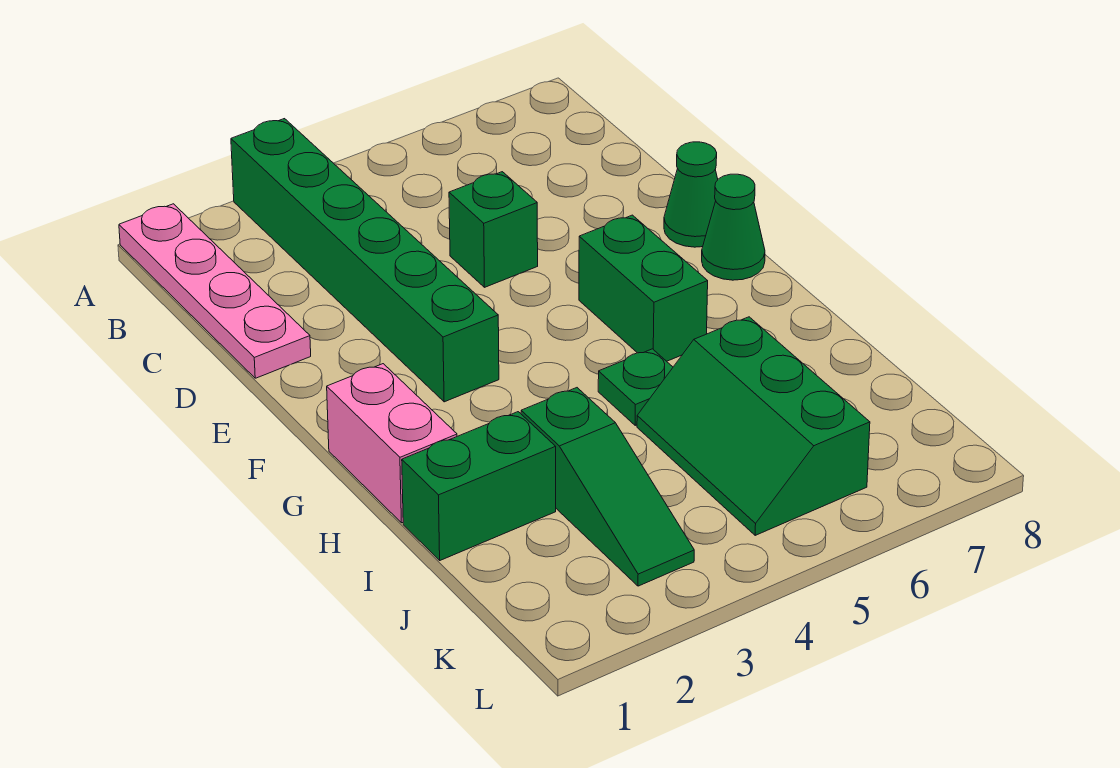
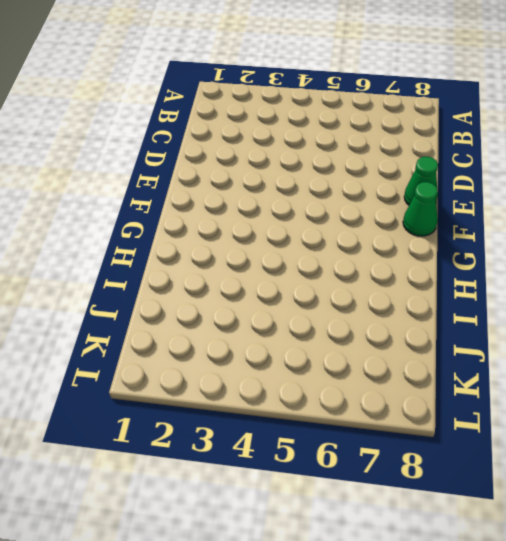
none -> pink plate A1:D1 level 1
none -> green brick A3:F3 level 1

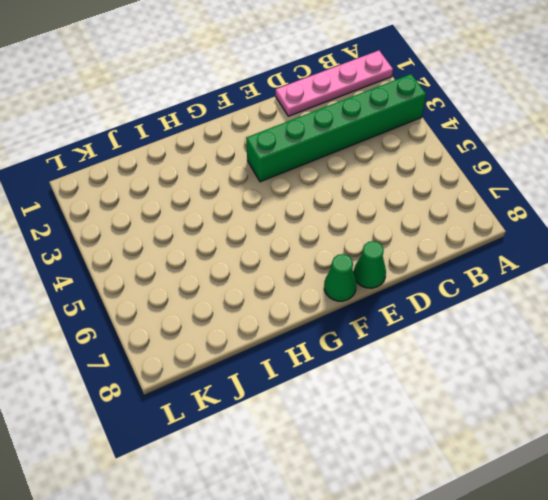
none -> green brick D5 level 1
none -> green brick F6:G6 level 1

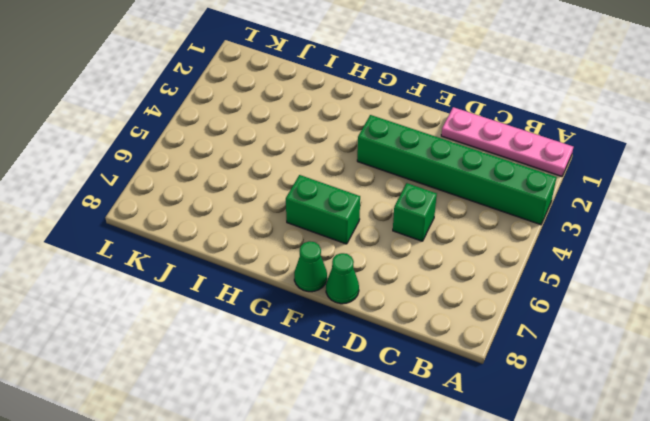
none -> pink brick G1:H1 level 1
none -> green plate H5 level 1

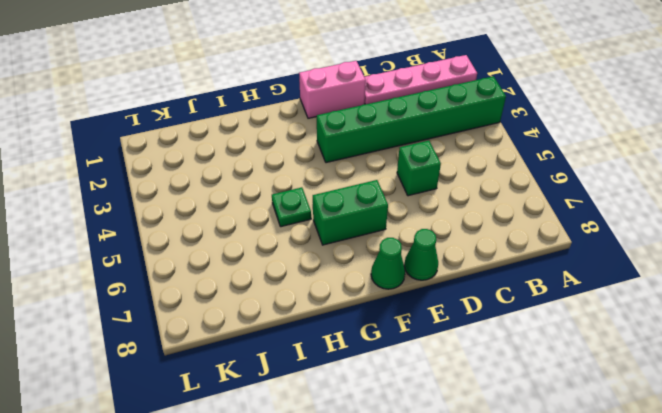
pink brick E1:F1 level 1 -> pink brick G1:H1 level 1
none -> green brick I1:I2 level 1
none -> green slope I3:K3 level 1 top I

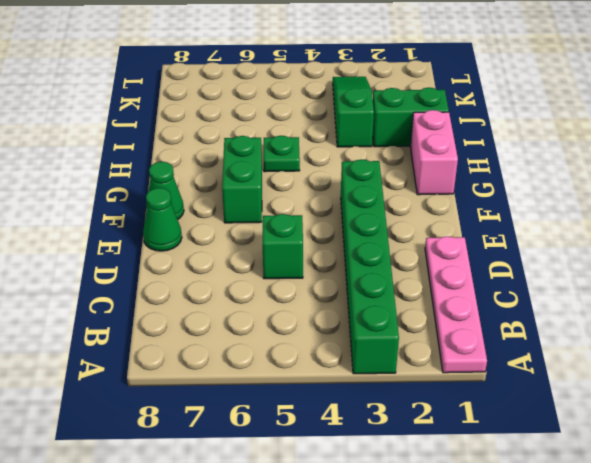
none -> green slope I5:K6 level 1 top 6

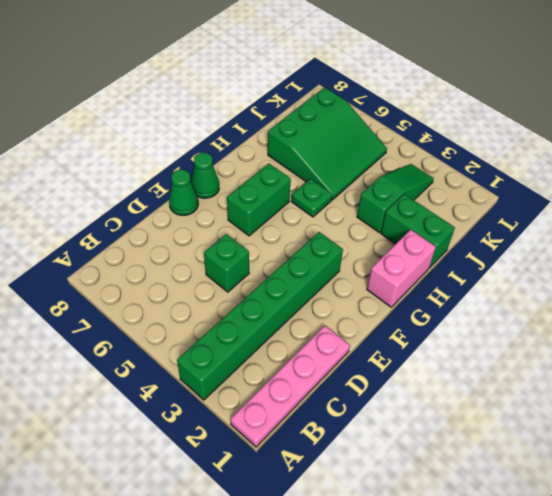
green slope I5:K7 level 1 top 7 -> green slope I5:K6 level 1 top 6

